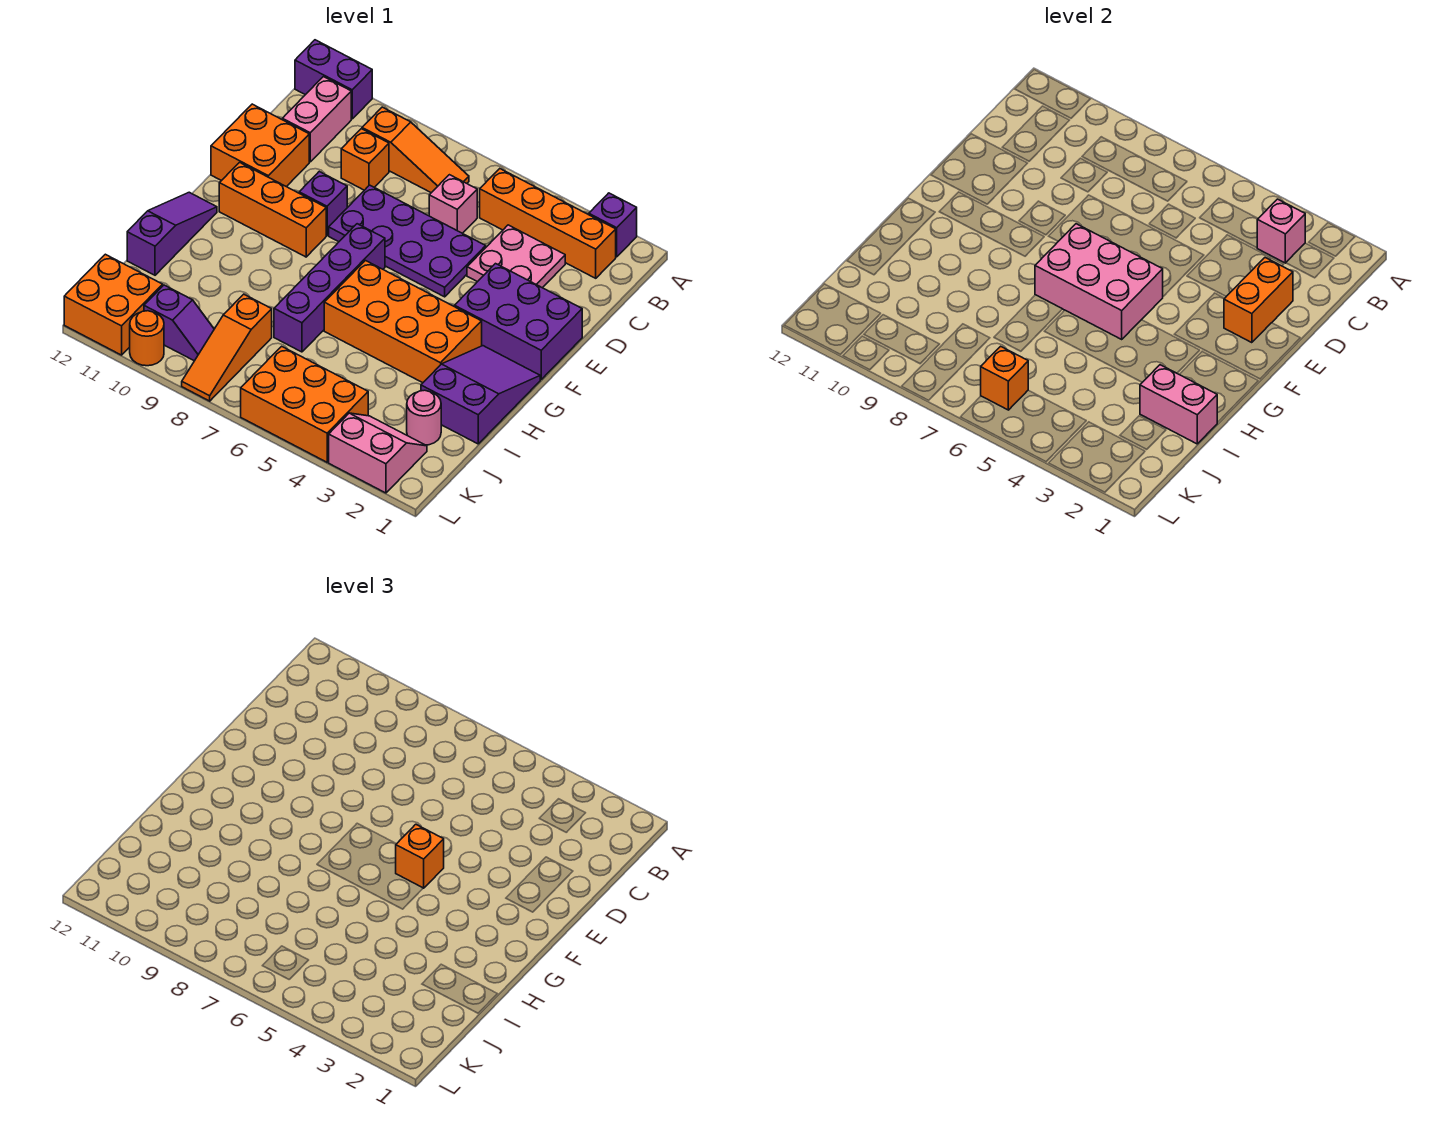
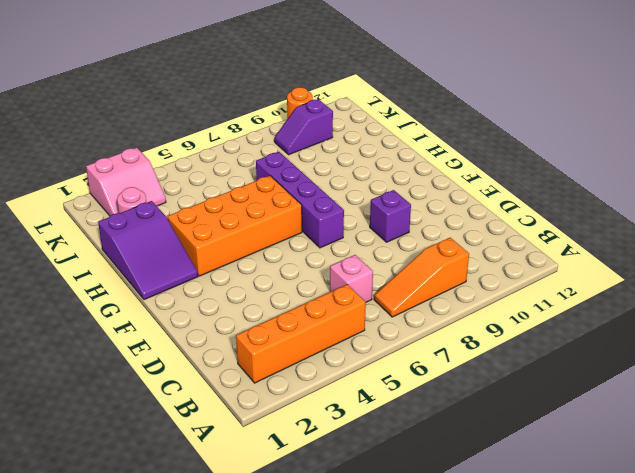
none -> purple brick A2 level 1
none -> purple brick A11:A12 level 1
none -> pink brick B11:C11 level 1
none -> pink plate C3:D4 level 1

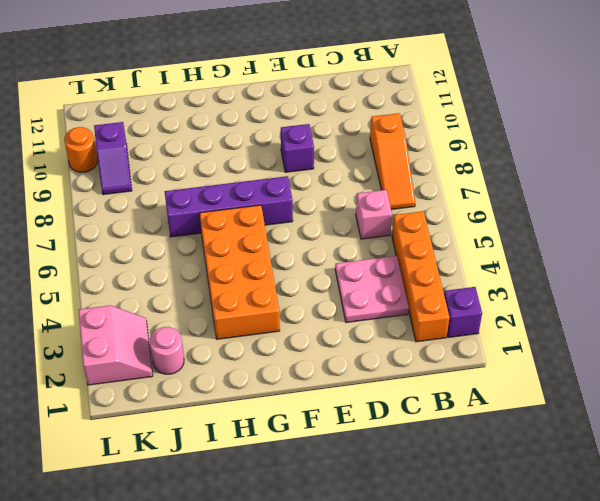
none -> purple brick A11:A12 level 1
none -> pink brick B11:C11 level 1
none -> orange brick C9 level 1
none -> purple plate D5:E8 level 1

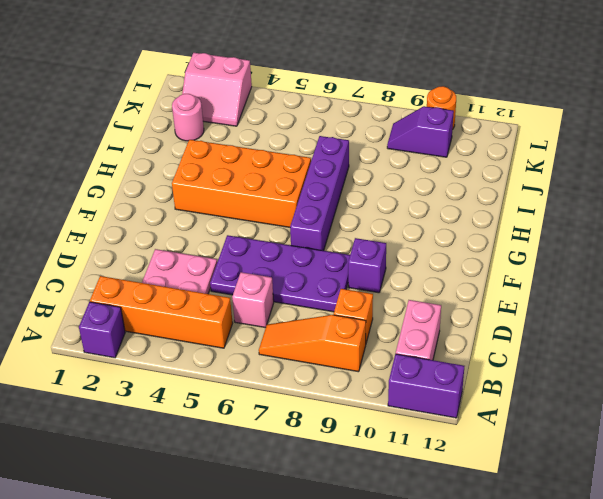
none -> orange brick D11:E12 level 1
none -> purple brick E1:F3 level 1
none -> orange brick F9:F11 level 1
none -> purple slope G1:I2 level 1 top I

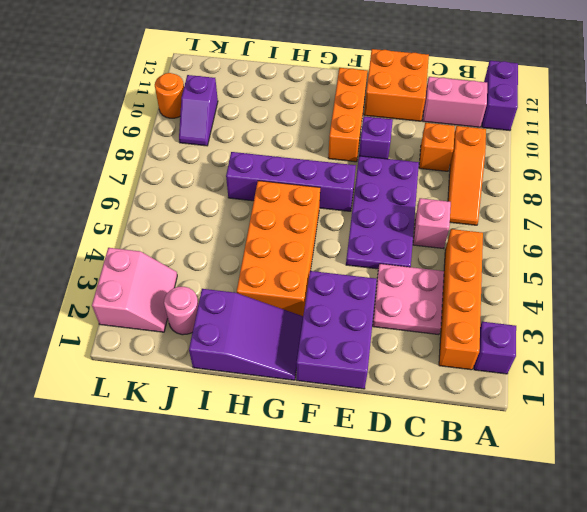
none -> purple slope G12:I12 level 1 top I
none -> orange slope J8:L8 level 1 top J
none -> orange brick K4:L6 level 1
none -> orange brick K11:L12 level 1

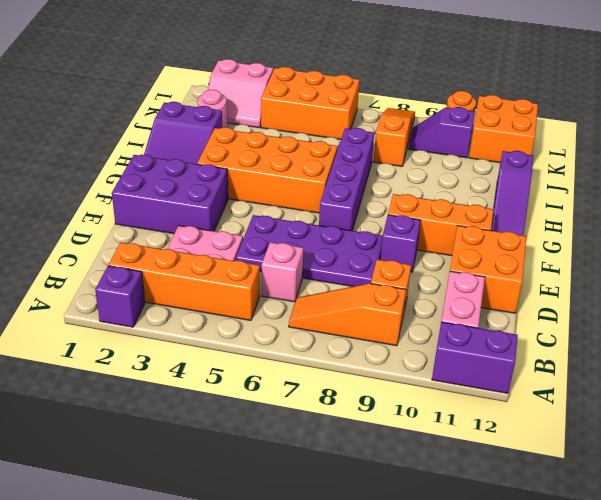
none -> pink brick B3 level 2
none -> orange brick D2:E2 level 2
none -> pink brick F5:G7 level 2
none -> pink brick I1:I2 level 2

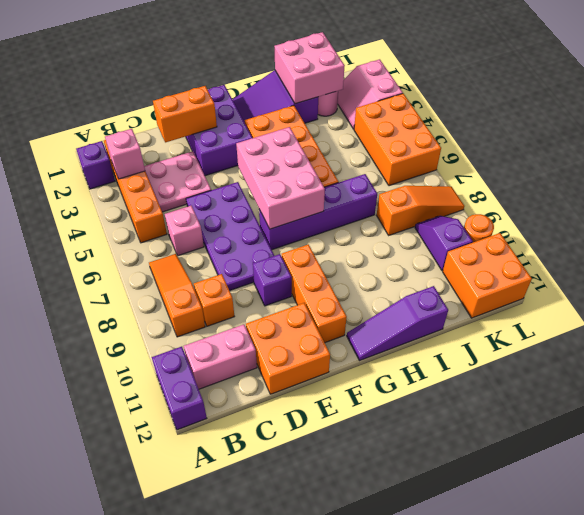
pink brick I1:J2 level 2 -> pink brick I1:I2 level 2
none -> orange brick K6 level 2
none -> orange brick F5 level 3

